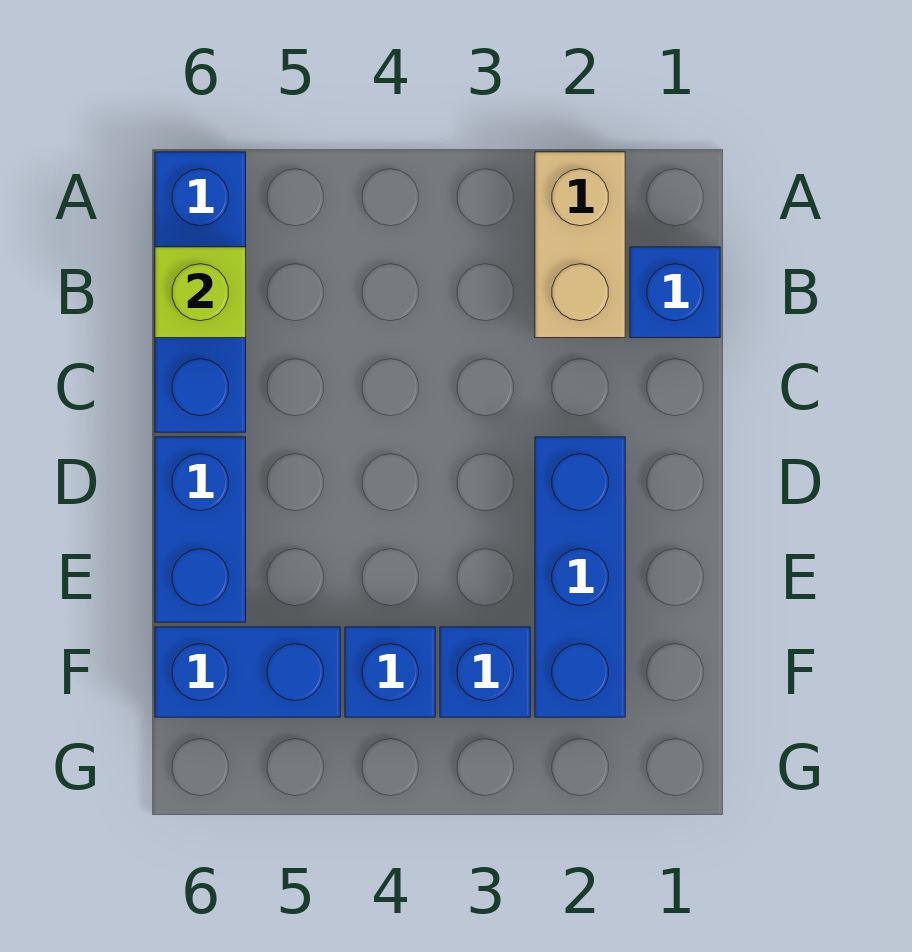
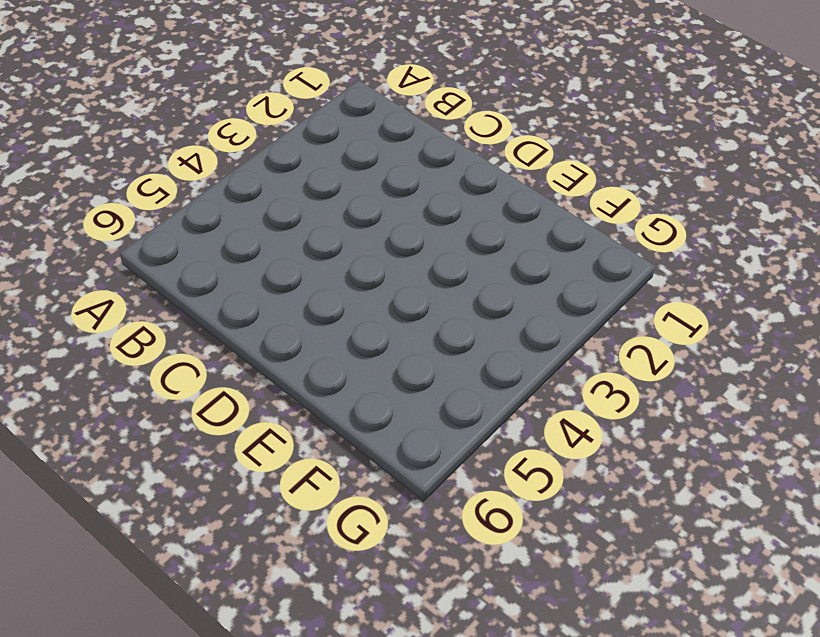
none -> tan brick A2:B2 level 1
none -> blue brick A6:C6 level 1

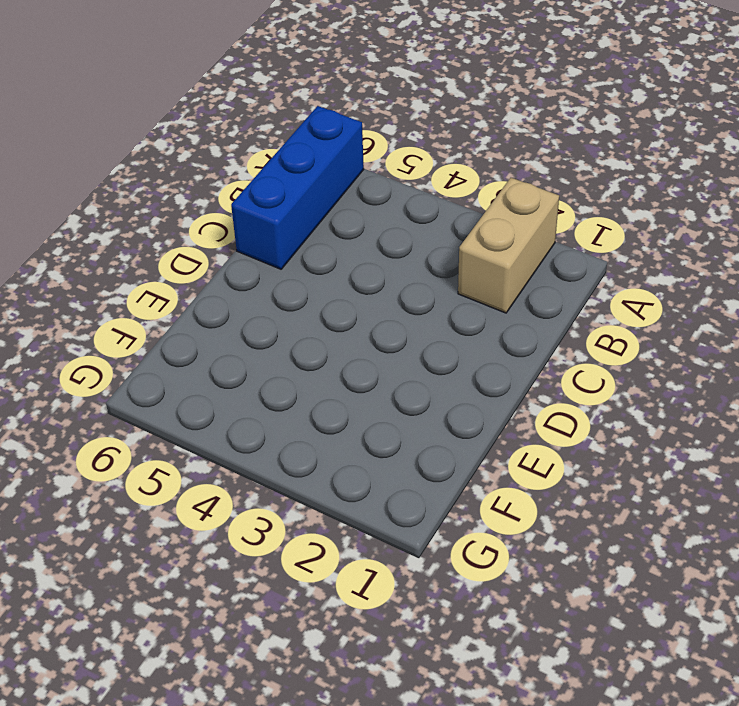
none -> blue brick B1 level 1
none -> blue brick D2:F2 level 1

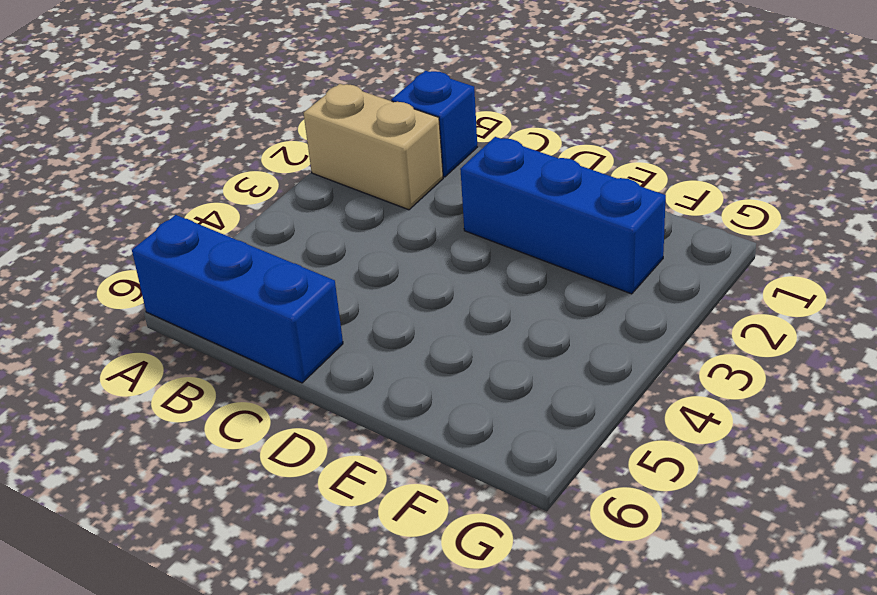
none -> blue brick D6:E6 level 1
none -> blue brick F3 level 1

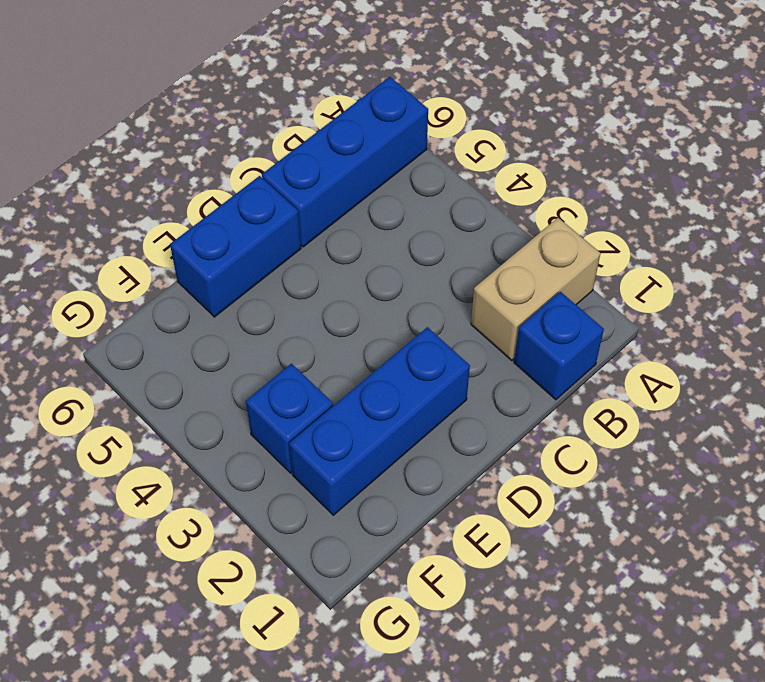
none -> blue brick F4 level 1
none -> blue brick F5:F6 level 1

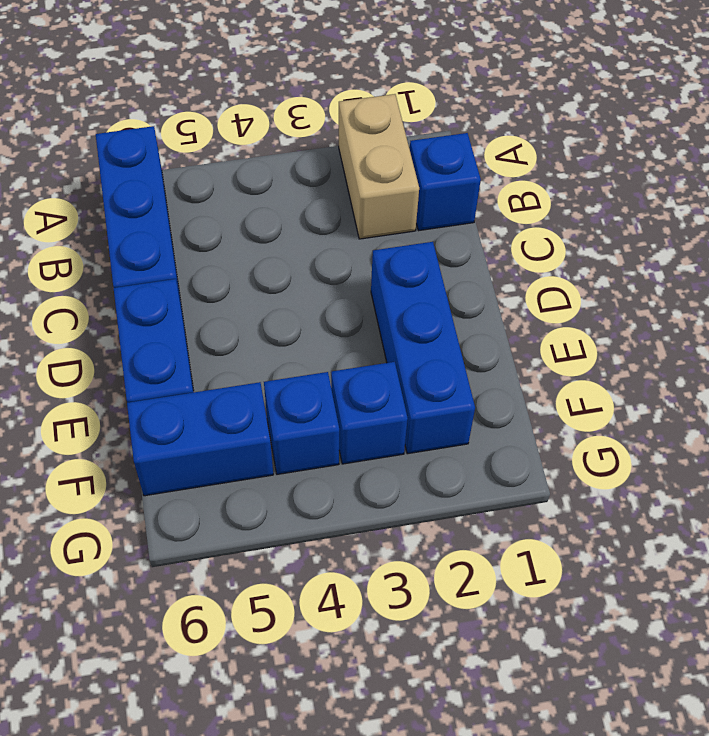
none -> lime brick B6 level 2

